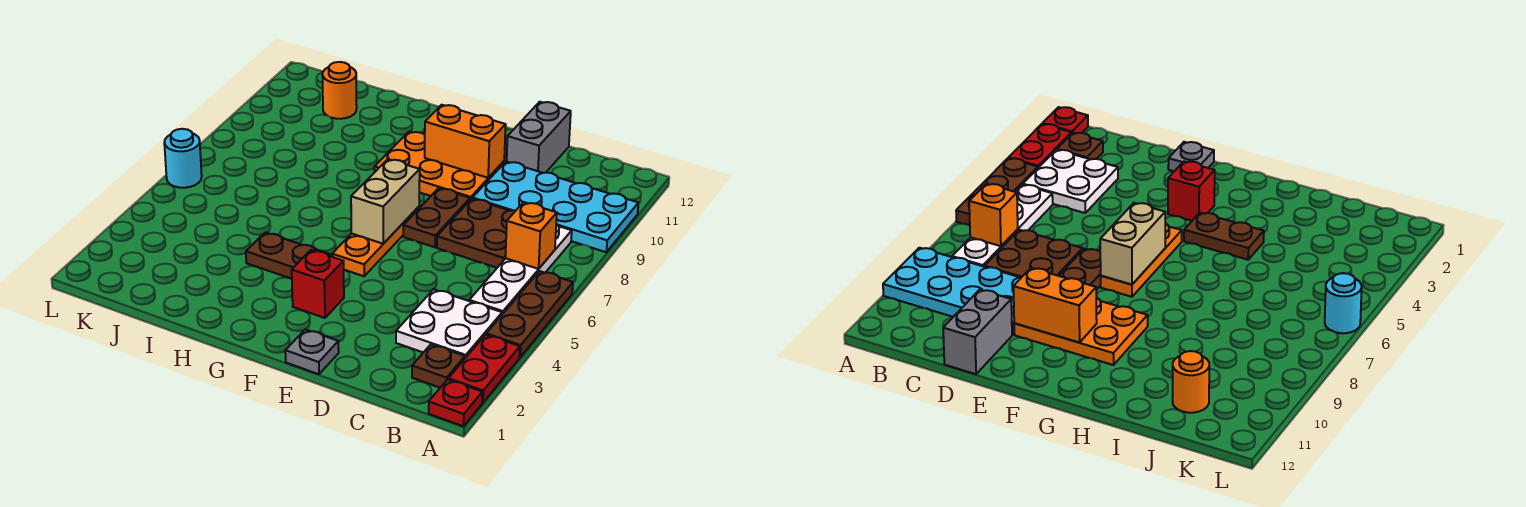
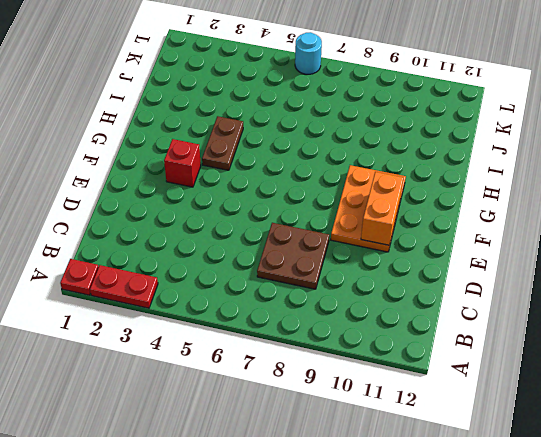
none -> brown plate A4:A6 level 1
none -> cyan plate A9:D10 level 1
none -> brown plate B2 level 1

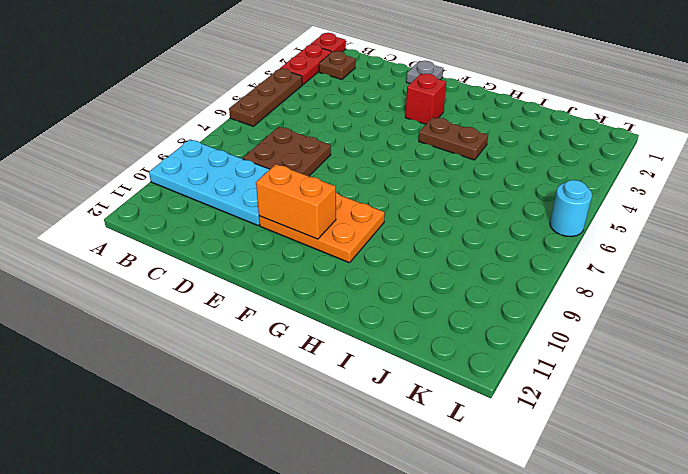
none -> white plate B3:C4 level 1
none -> white plate B5:B8 level 1
none -> grey brick D11:D12 level 1

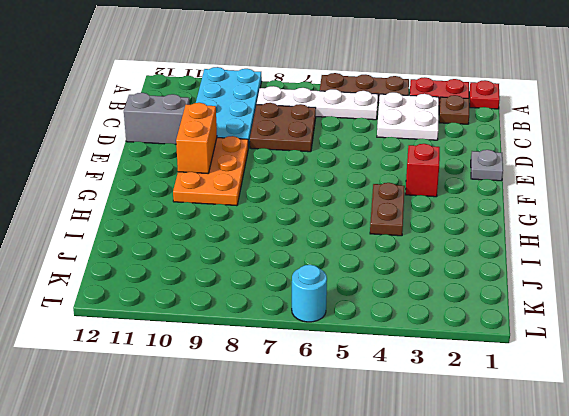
none -> brown plate E7:E8 level 1
none -> orange plate F5:F7 level 1
none -> orange round brick J11 level 1

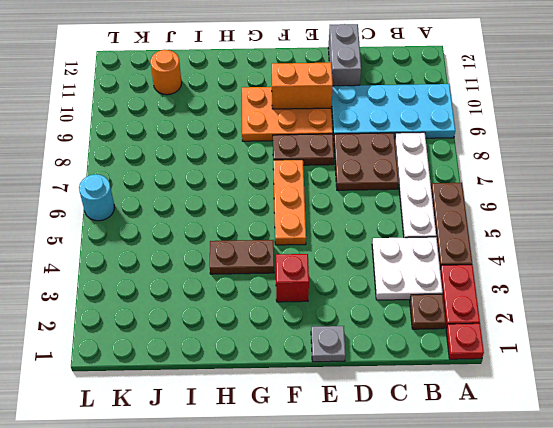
brown plate E8:F8 level 1 -> brown plate E7:E8 level 1
none -> orange brick B7 level 2
none -> tan brick F6:F7 level 2

